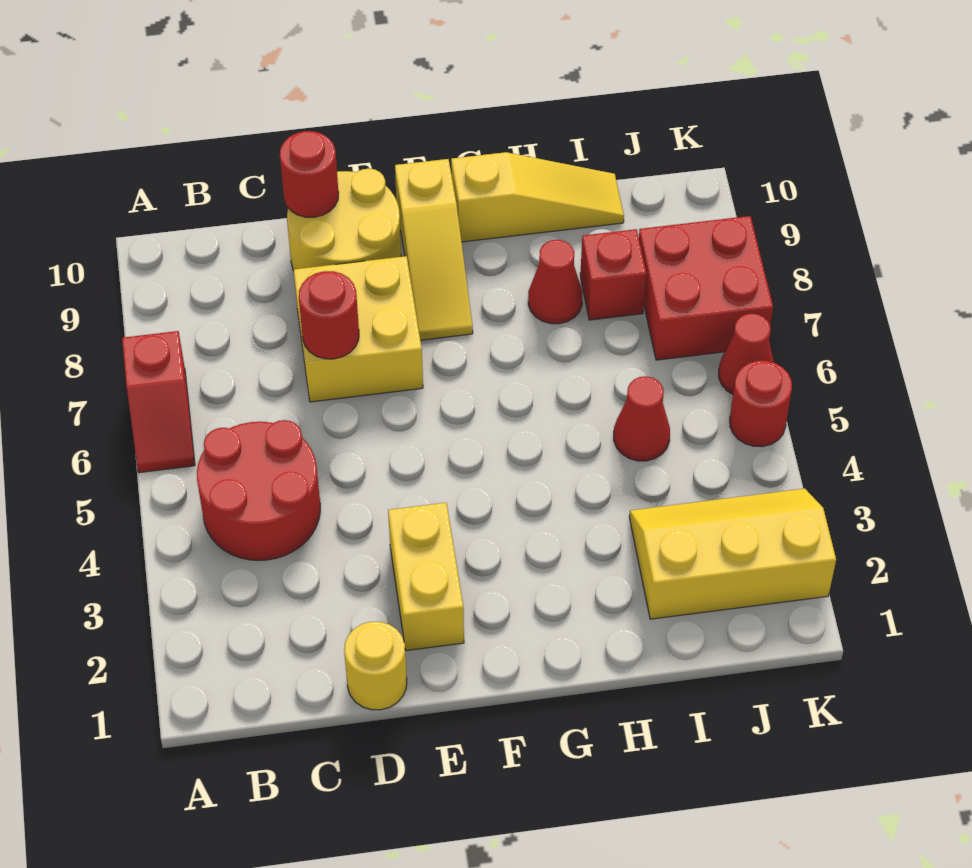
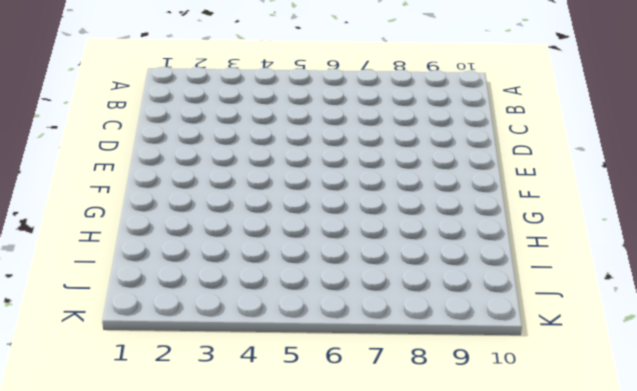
none -> red slope A6:A7 level 1 top 7
none -> red round brick B4:C5 level 1
none -> yellow round brick D1 level 1

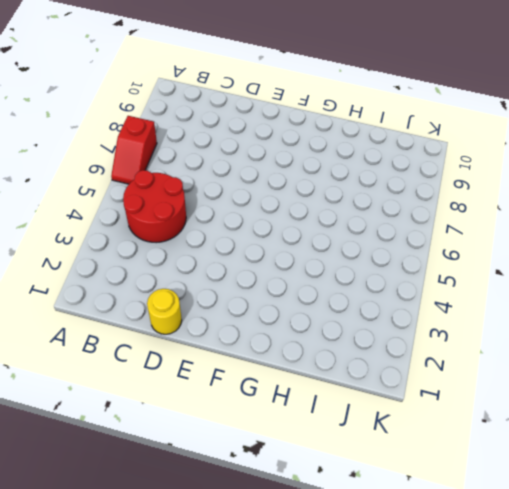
none -> yellow brick D7:E8 level 1
none -> yellow round brick D9:E10 level 1
none -> yellow brick E2:E3 level 1

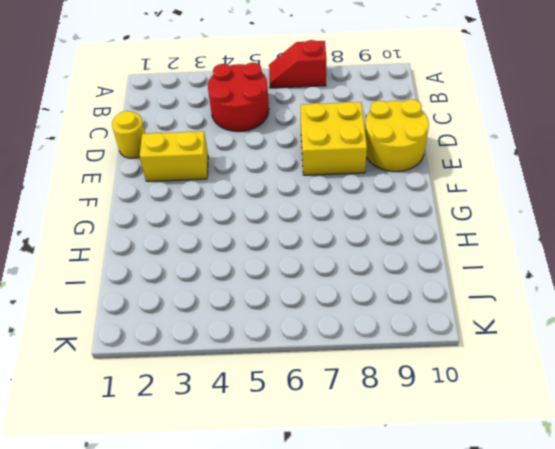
none -> yellow slope F8:F10 level 1 top 10
none -> yellow slope G10:I10 level 1 top G
none -> red cone H8 level 1

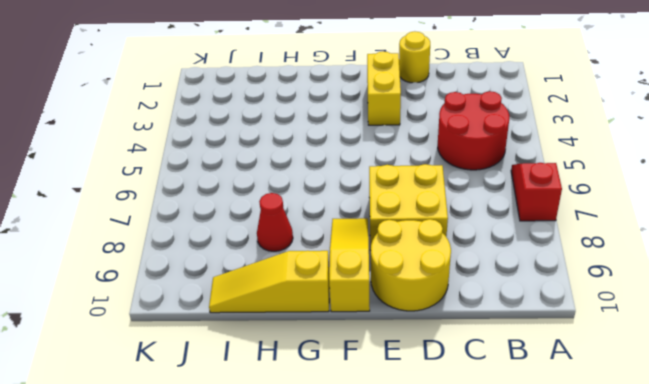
none -> yellow slope I2:K3 level 1 top 2
none -> red cone I5 level 1
none -> red brick I8 level 1

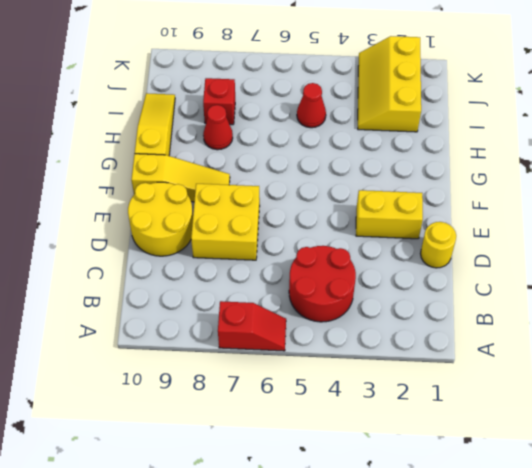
none -> red brick J7:K8 level 1
none -> red round brick K5 level 1
none -> red cone K6 level 1

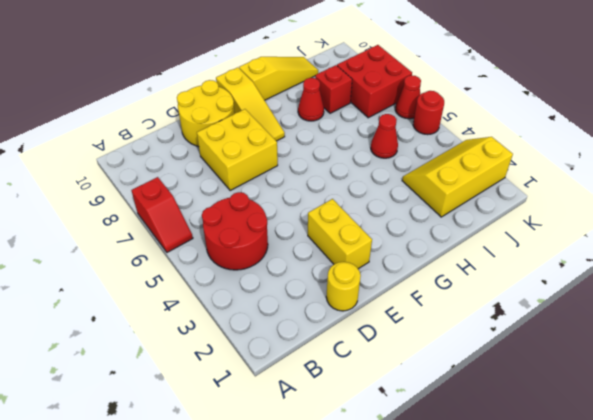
none -> red round brick D7 level 2
none -> red round brick D10 level 2

